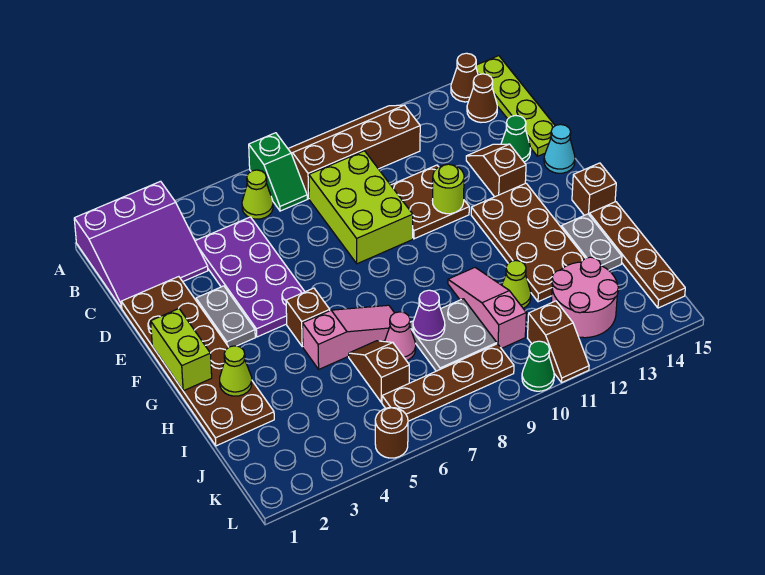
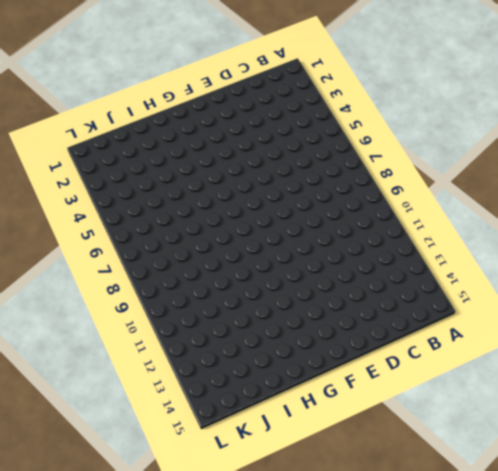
none -> purple slope A1:C3 level 1 top A
none -> green slope A7:B7 level 1 top A
none -> brown slope A8:B11 level 1 top B
none -> brown cone A14 level 1

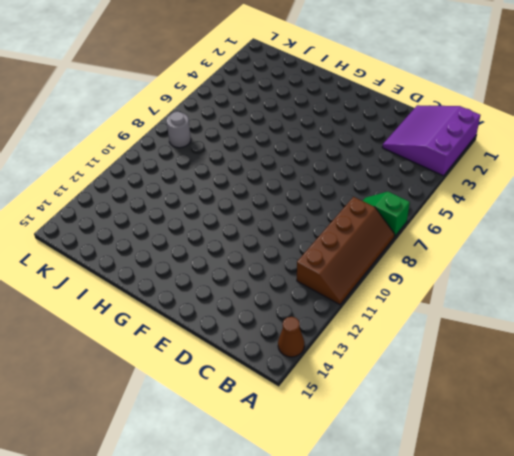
grey round brick K8 level 1 -> brown plate K6:K9 level 1
none -> lime plate A15:D15 level 1
none -> lime cone B6 level 1
none -> brown cone B14 level 1
none -> purple plate C4:F5 level 1

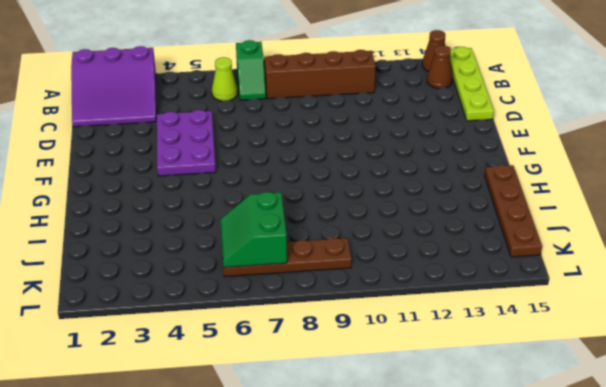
purple plate D4:F5 level 1 -> purple plate C4:F5 level 1
green slope J6:K7 level 2 top 7 -> none
none -> lime brick C8:E9 level 1
none -> brown plate D1:I2 level 1
none -> brown plate D10:E11 level 1
none -> brown slope D13:E13 level 1 top E

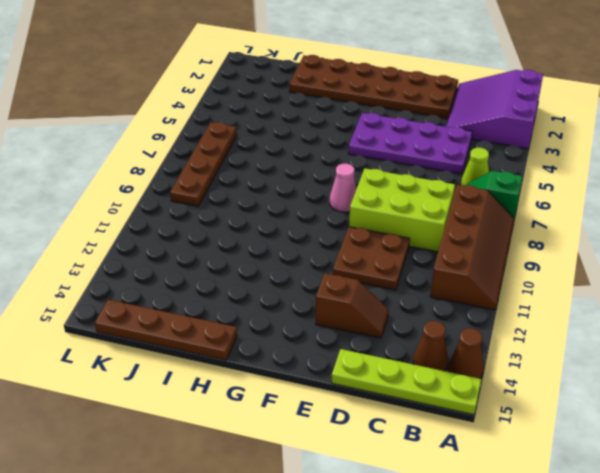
pink cone F8 level 1 -> pink cone I7 level 1
none -> green cone D14 level 1
none -> grey plate E3:F3 level 1
none -> cyan cone E15 level 1
none -> brown plate F12:I13 level 1

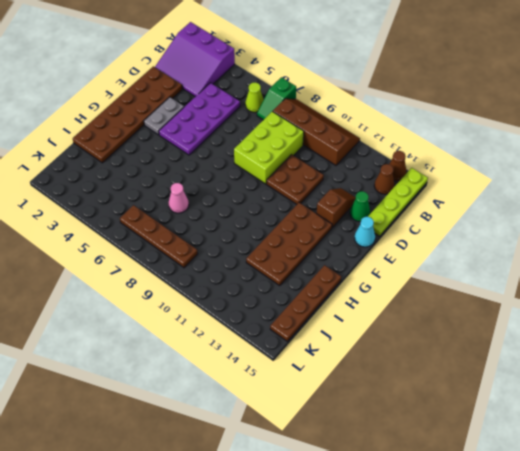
none -> brown brick G5 level 1
none -> brown brick G15 level 1
none -> pink slope H5:H7 level 1 top 5
none -> pink slope H10:J10 level 1 top J

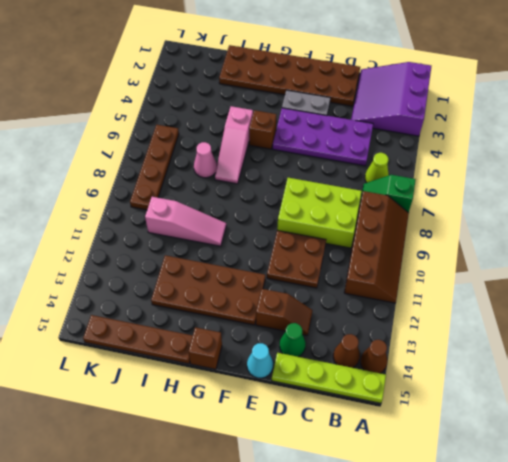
none -> grey plate H14:I14 level 1
none -> brown slope I6:J6 level 1 top J
none -> grey plate I8:J9 level 1
none -> lime cone I11 level 1

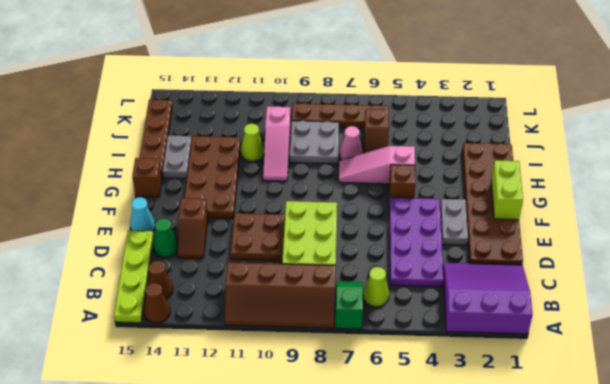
none -> pink round brick J12:K13 level 1
none -> brown slope K11:L11 level 1 top K
none -> brown round brick L5 level 1
none -> green cone L10 level 1

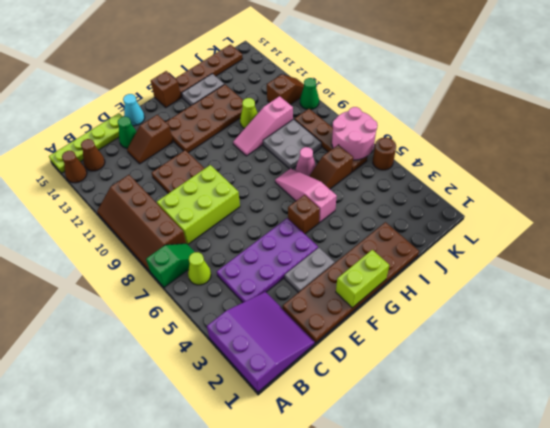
pink round brick K6:L7 level 2 -> pink round brick J12:K13 level 1
none -> lime round brick E11 level 2
none -> lime cone H2 level 2
none -> purple cone I8 level 2

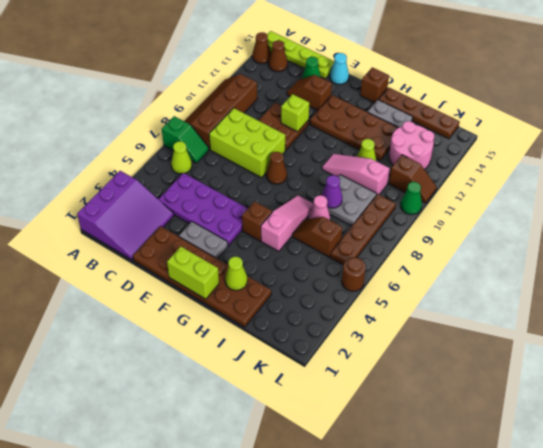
lime brick E11 level 2 -> lime round brick E11 level 2
brown cone F8 level 1 -> none

